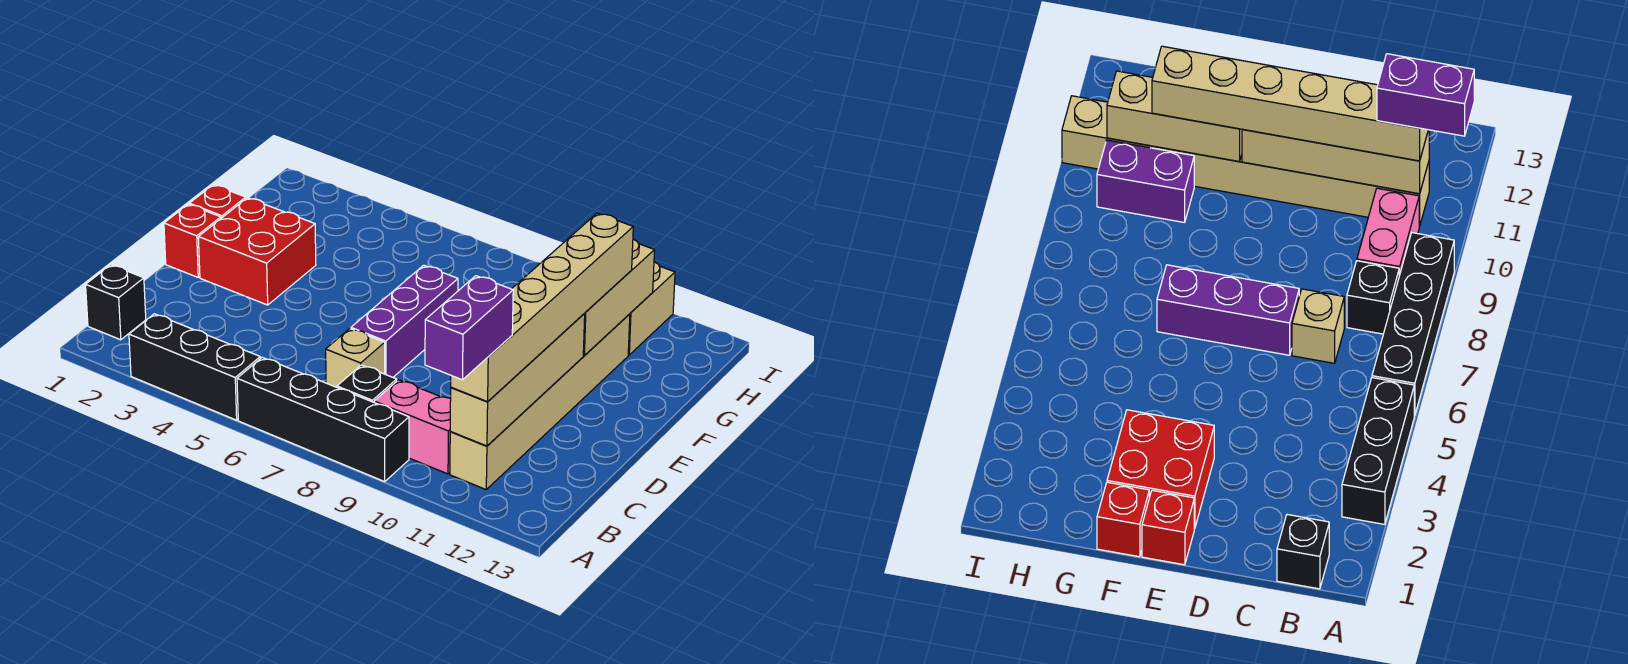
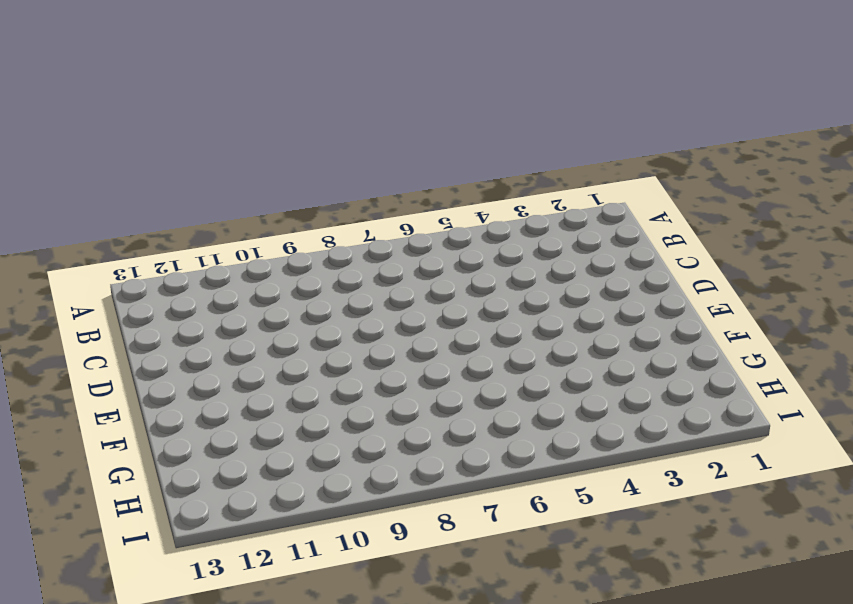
none -> black brick A3:A5 level 1
none -> black brick A6:A9 level 1
none -> black brick B1 level 1

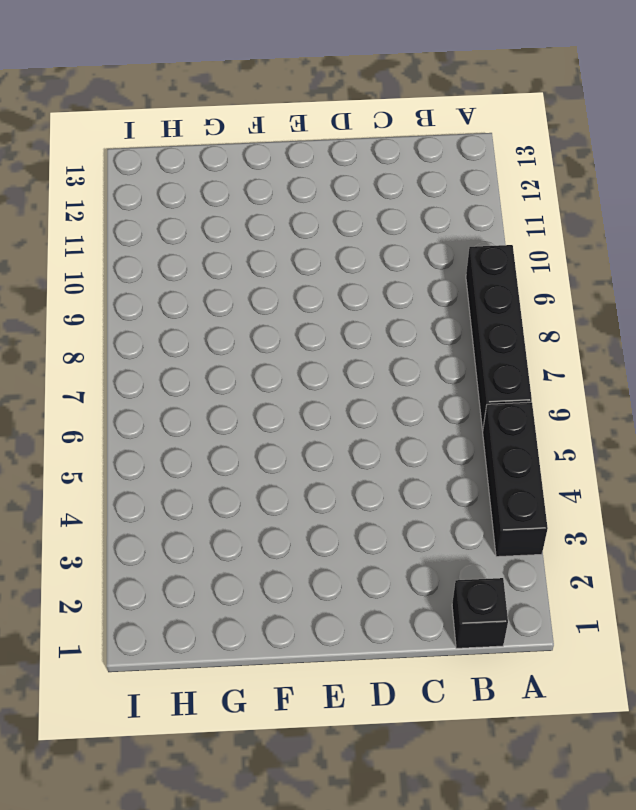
none -> black brick B8 level 1
none -> pink brick B9:B10 level 1
none -> tan brick B11:G11 level 1

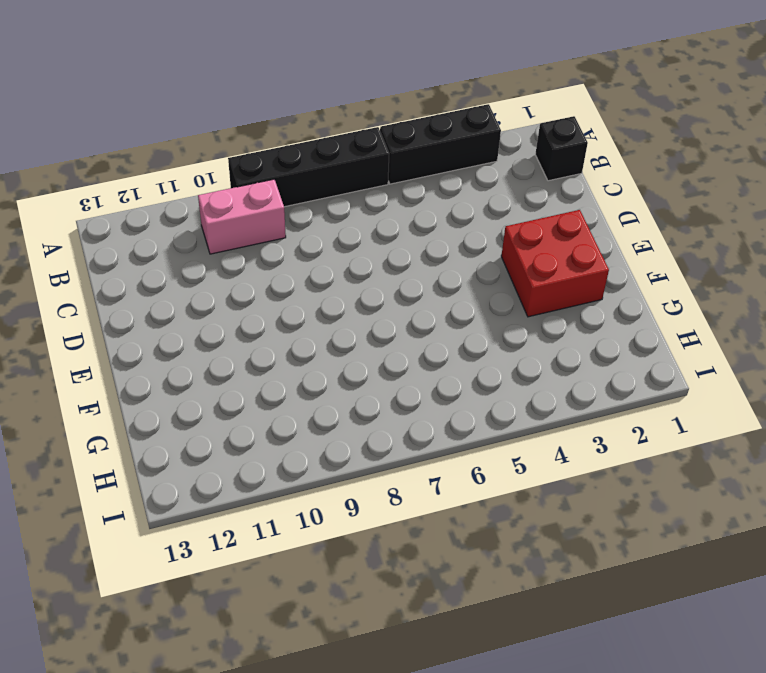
none -> black brick B8 level 1
none -> tan brick B11:G11 level 1
none -> tan brick C7 level 1

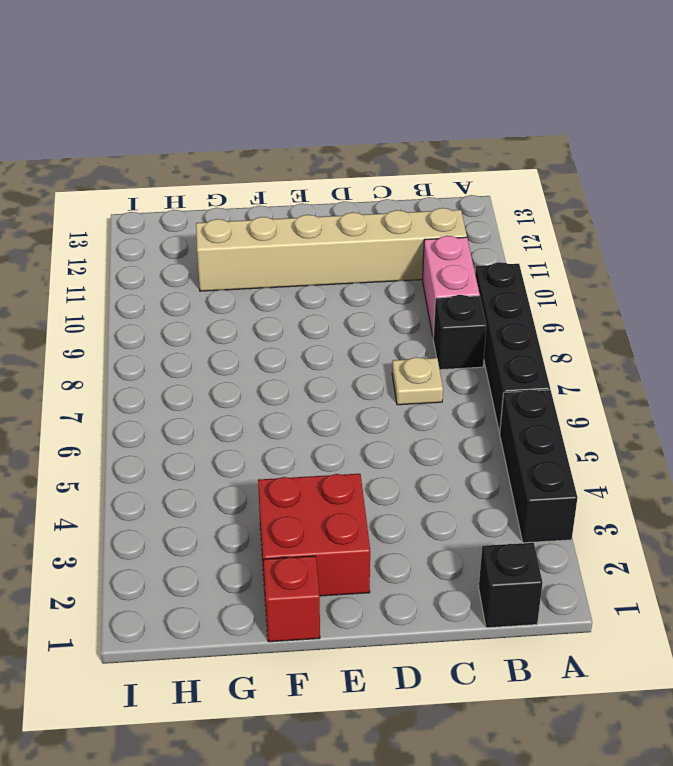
tan plate C7 level 1 -> tan brick C7 level 1
none -> purple brick D7:F7 level 1
none -> red brick E1 level 1
none -> purple brick G10:H10 level 1

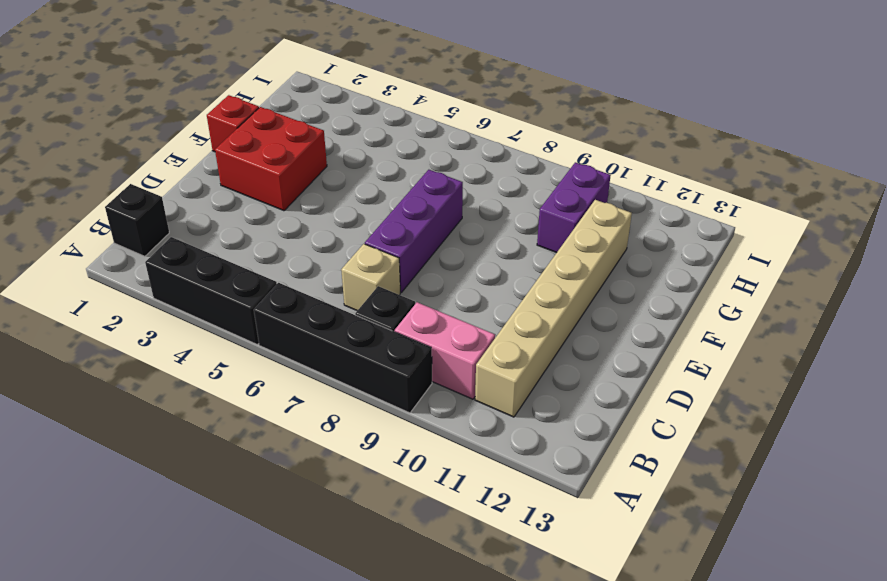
none -> red brick E1 level 1
none -> tan brick H11:I11 level 1
none -> tan brick B11:E11 level 2

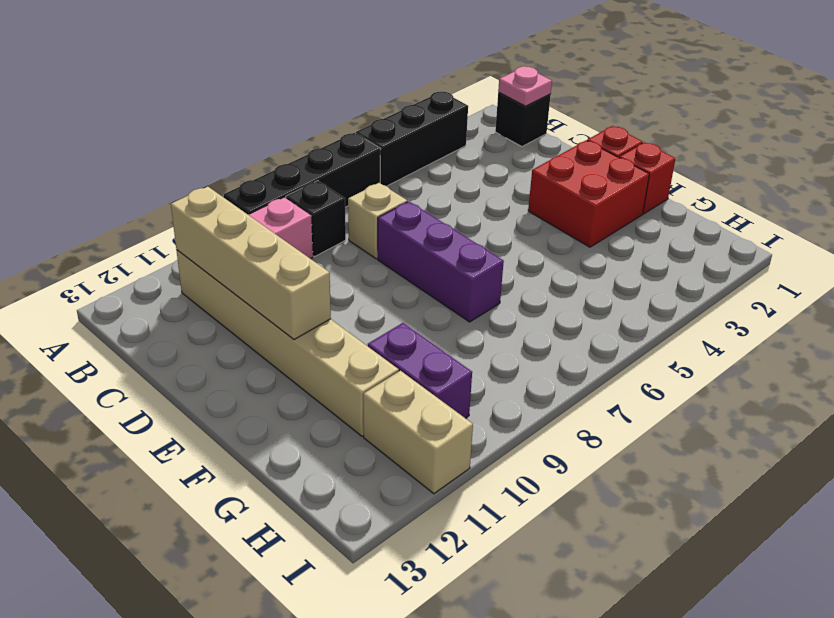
pink plate B1 level 2 -> none
none -> tan brick F11:H11 level 2
none -> tan brick B11:G11 level 3
none -> purple brick A11:B11 level 4

